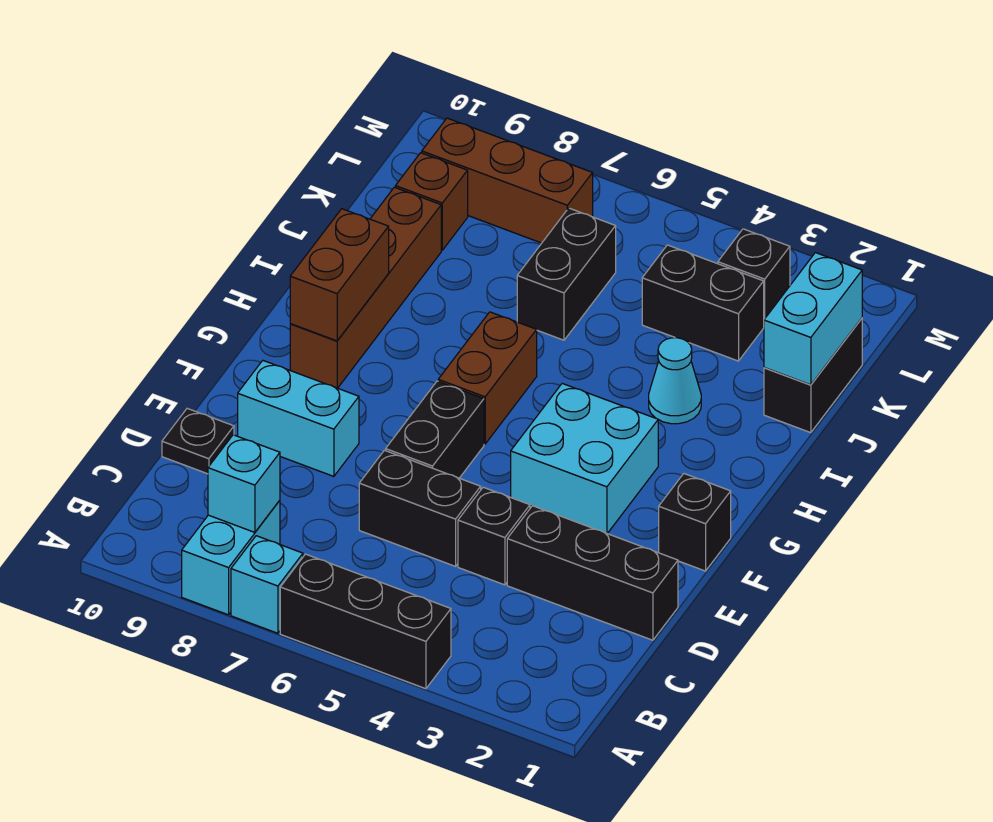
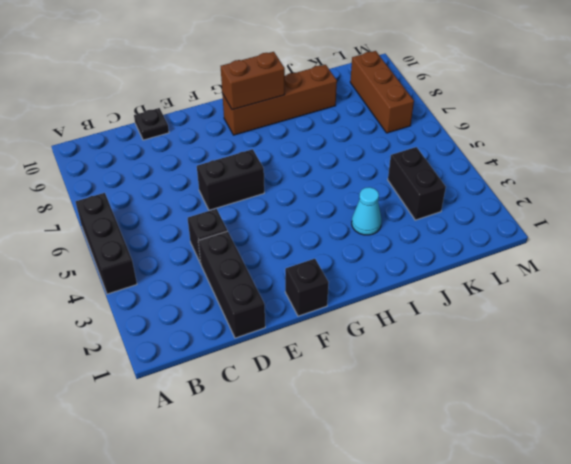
none -> cyan brick A7 level 1
none -> cyan brick A8:B8 level 1
none -> black brick D5:D6 level 1

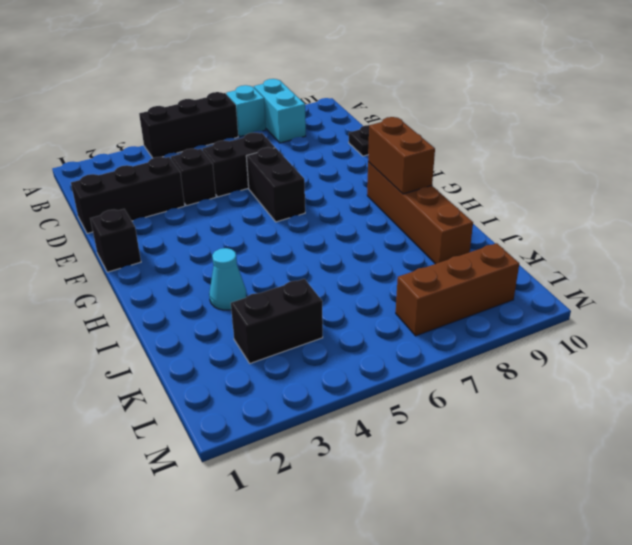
none -> cyan brick E8:E9 level 1
none -> cyan brick F3:G4 level 1
none -> brown brick G6:H6 level 1

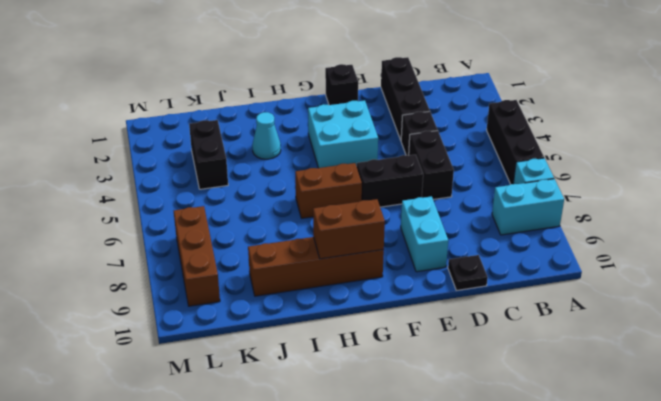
none -> black brick J1:K1 level 1
none -> black brick J6:K6 level 1
none -> brown brick K9 level 1

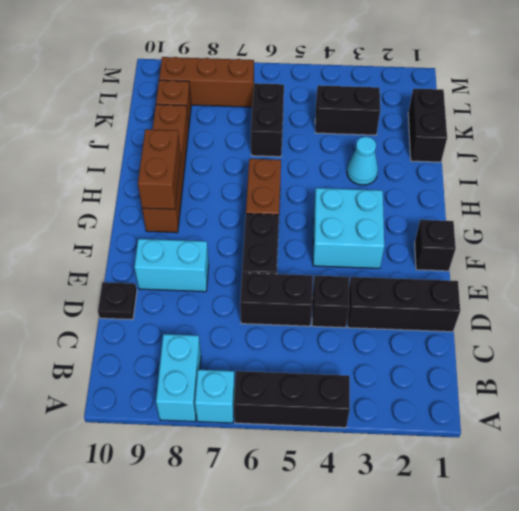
none -> black brick L3 level 1
none -> cyan brick B8 level 2
none -> cyan brick J1:K1 level 2

